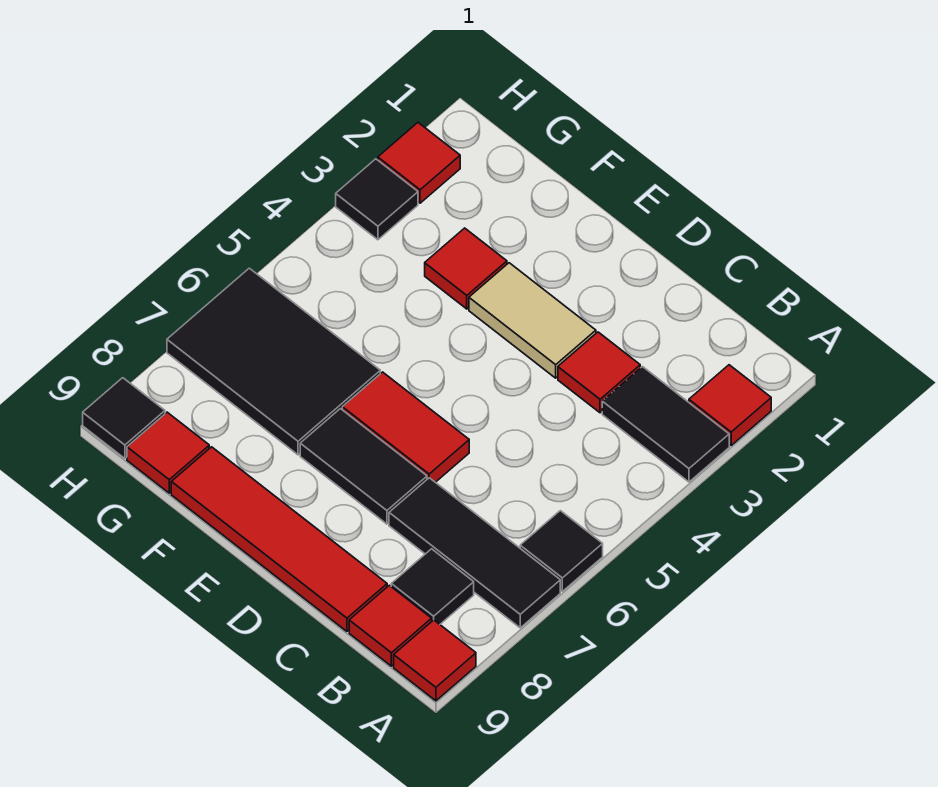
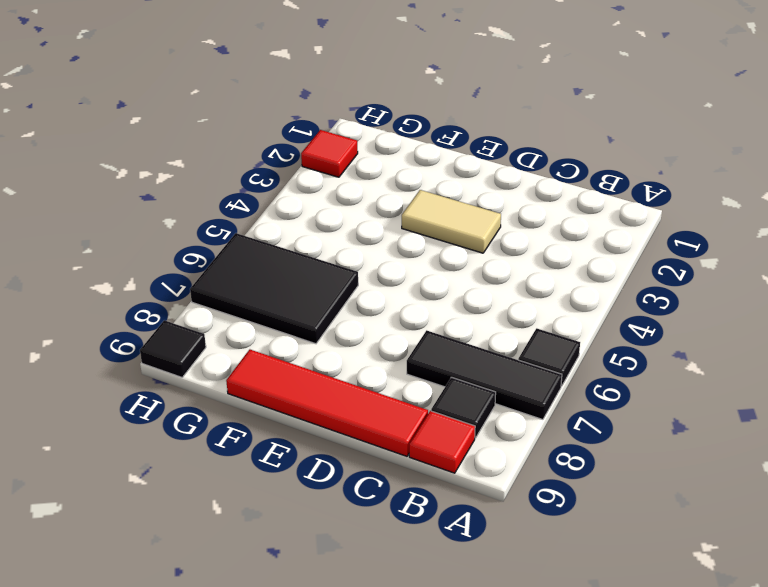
none -> red tile A2 level 1
none -> black tile A3:B3 level 1
none -> red tile A9 level 1

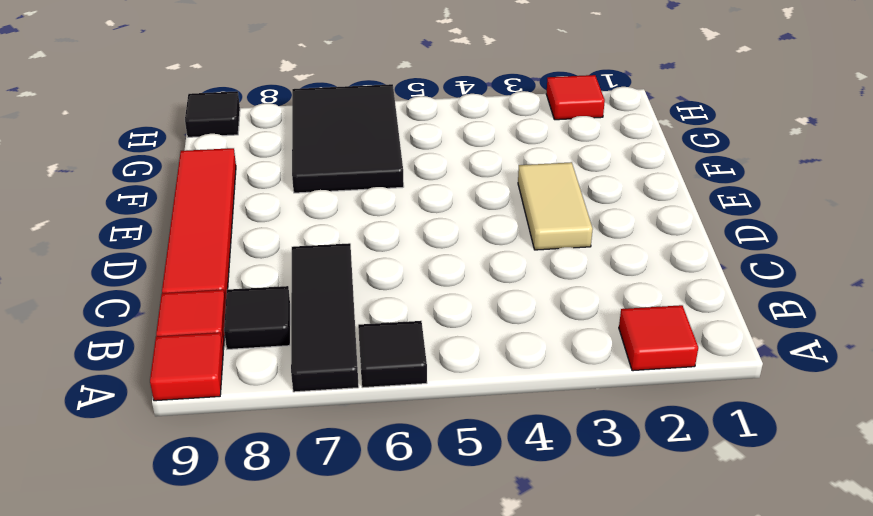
none -> black tile A3:B3 level 1
none -> red tile C3 level 1
none -> red tile D6:E6 level 1

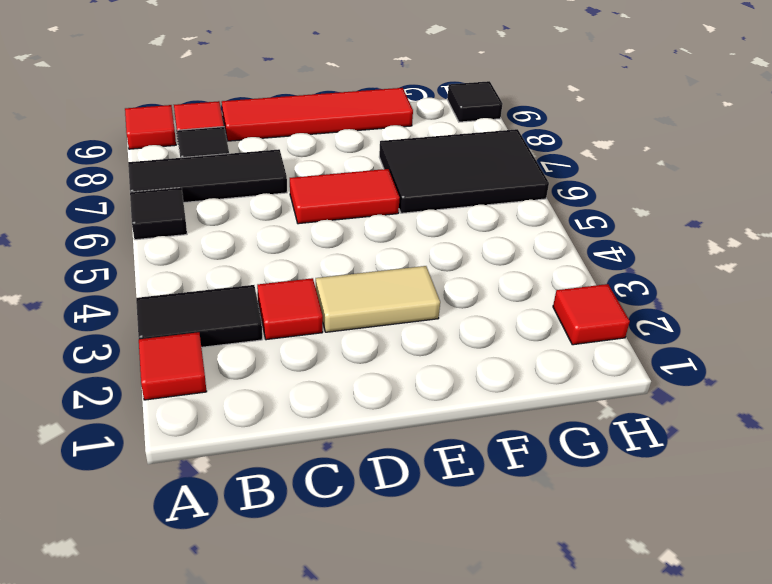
none -> black tile D7:E7 level 1
none -> red tile F3 level 1
none -> red tile G9 level 1

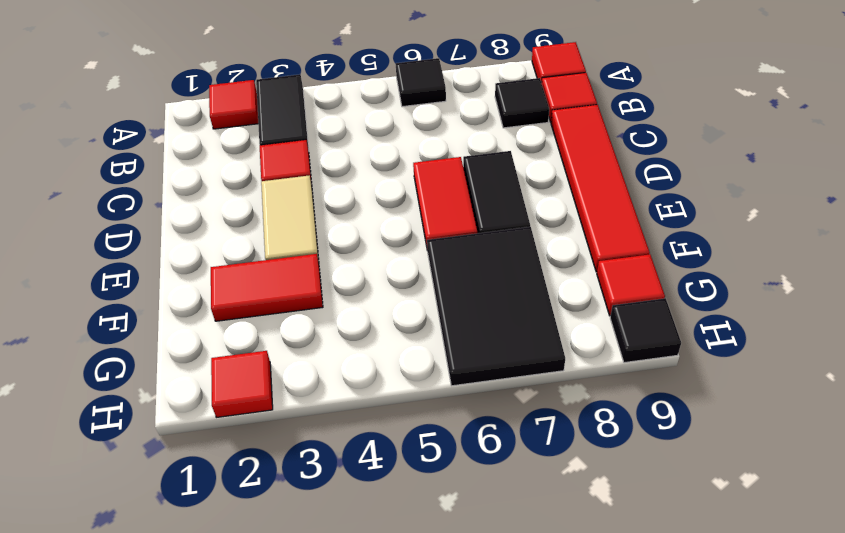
red tile F2:F3 level 1 -> red tile F3 level 1
none -> black tile A7:C7 level 1
none -> black tile H3 level 1

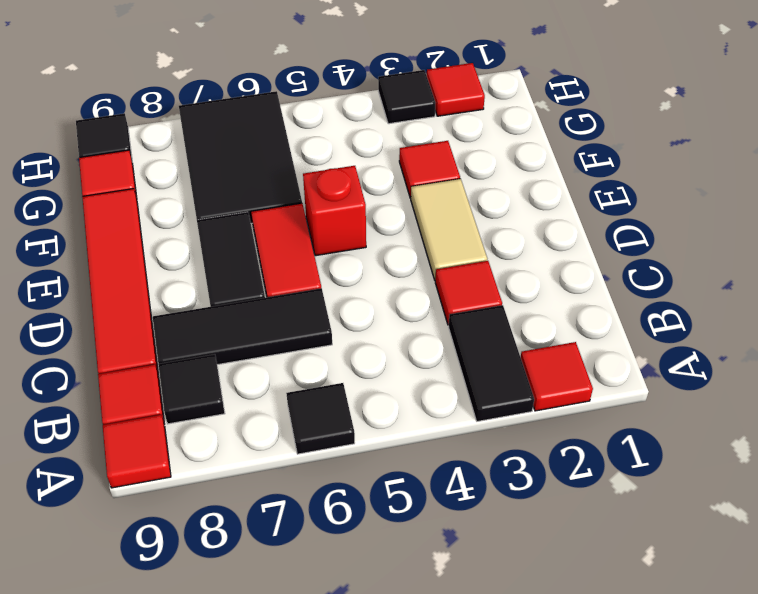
black tile C6:C8 level 1 -> black tile A7:C7 level 1
red brick E5 level 1 -> none

